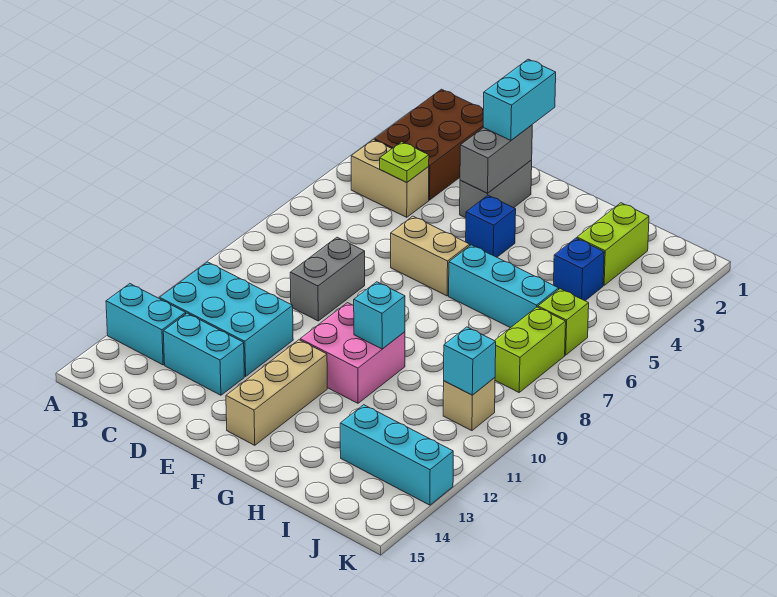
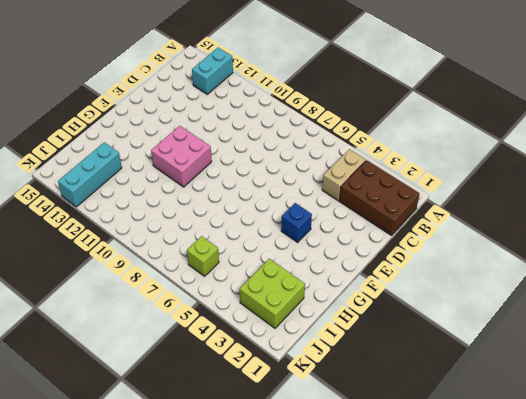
lime brick I2:J3 level 1 -> lime brick I2:I3 level 1
none -> cyan brick B11:D12 level 1
none -> cyan brick C13:D13 level 1
none -> grey brick D8:D9 level 1

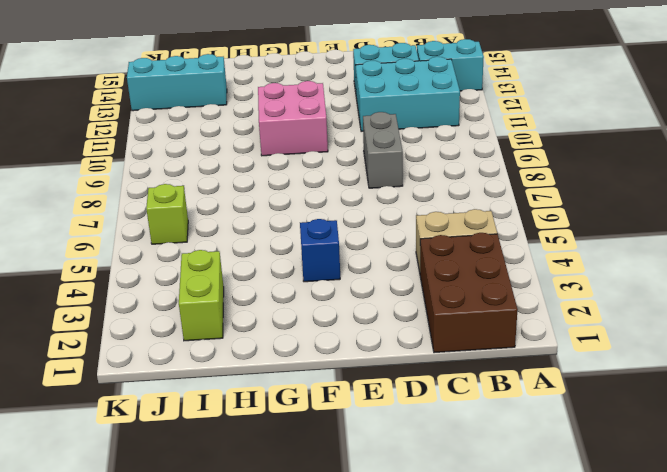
none -> grey brick E2:E3 level 1
none -> tan brick E6:F6 level 1
none -> tan brick F12:F14 level 1

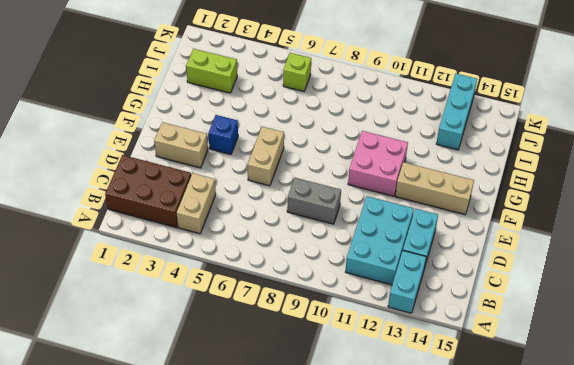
tan brick E2:E3 level 1 -> grey brick E2:E3 level 1
none -> cyan brick G6:I6 level 1
none -> blue brick I4 level 1
none -> lime brick J7:J8 level 1

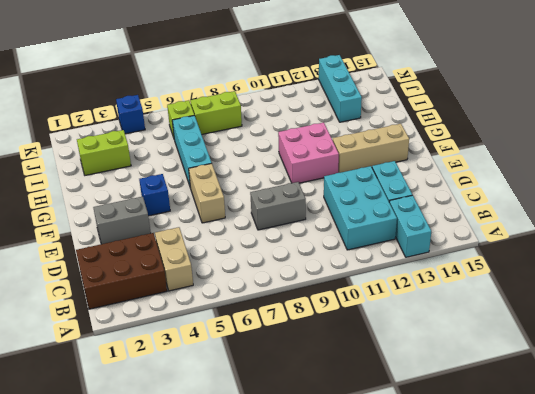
blue brick K4 level 1 -> blue brick I4 level 1
none -> tan brick J10 level 1
none -> lime plate C4 level 2
none -> grey brick E2:E3 level 2

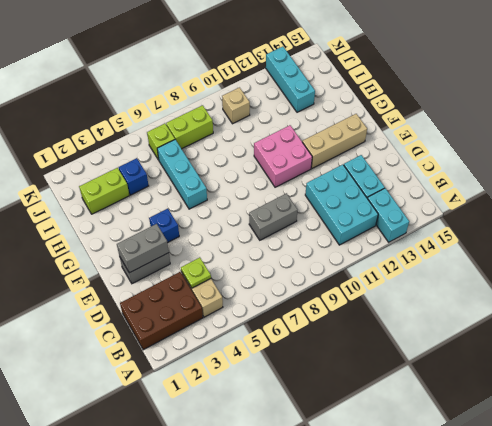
none -> tan brick E6:F6 level 1
none -> cyan brick G10 level 2
none -> cyan brick J10 level 2

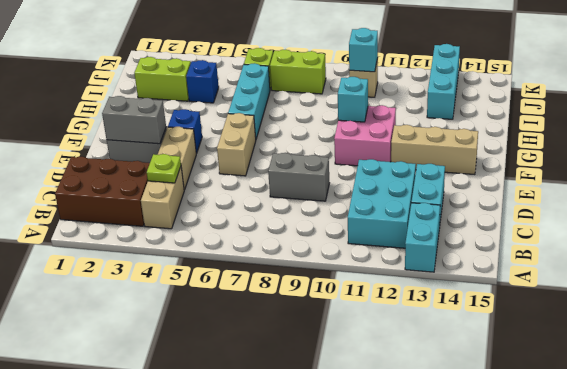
tan brick D4:E4 level 1 -> none
none -> cyan brick E1:E2 level 3

